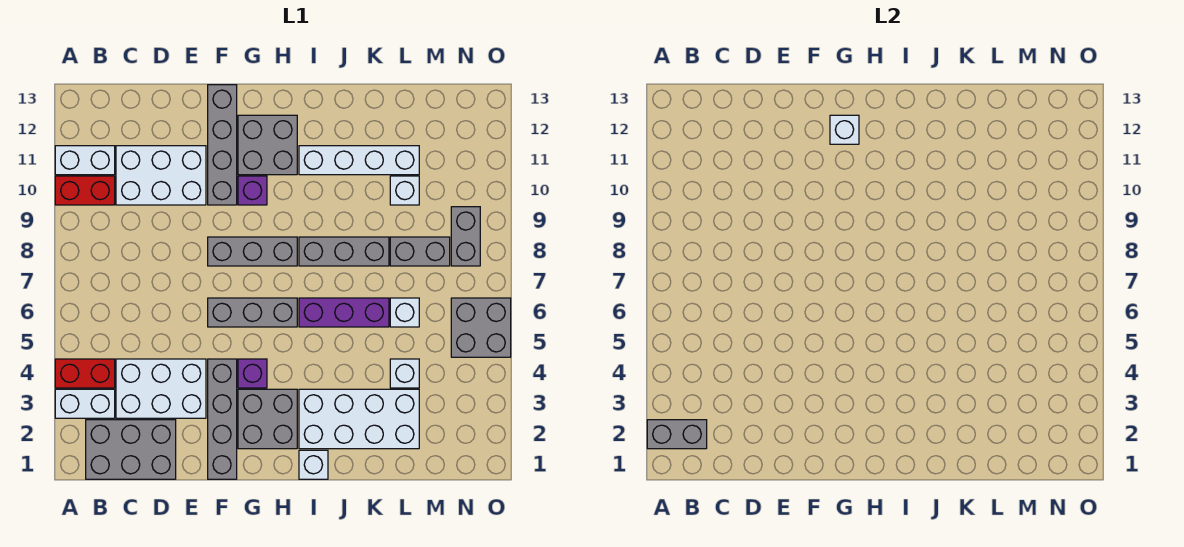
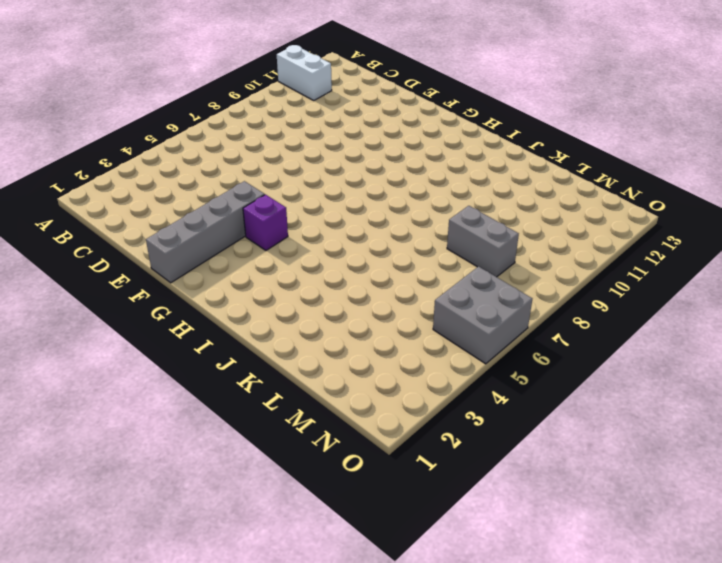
none -> white brick A3:B3 level 1
none -> red brick A4:B4 level 1
none -> red brick A10:B10 level 1

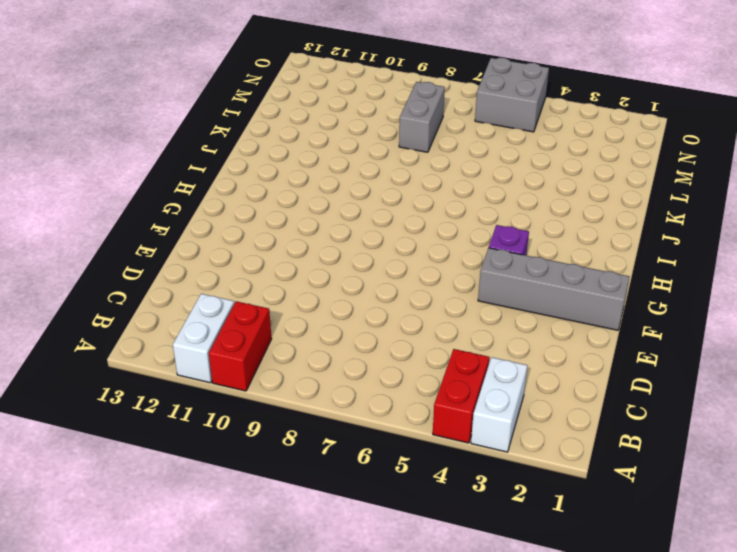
none -> grey brick B1:D2 level 1
none -> white brick C3:E4 level 1
none -> white brick C10:E11 level 1

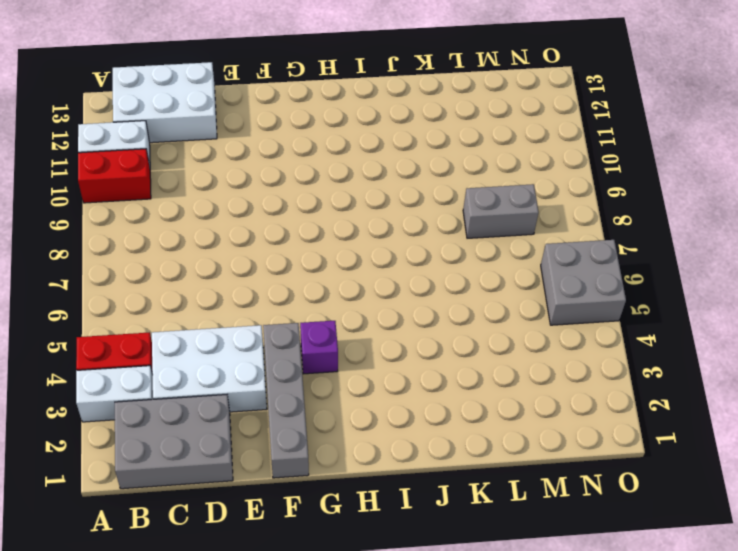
white brick B12:D13 level 1 -> white brick C10:E11 level 1
none -> grey brick F6:H6 level 1
none -> grey brick F8:H8 level 1
none -> grey brick F10:F13 level 1

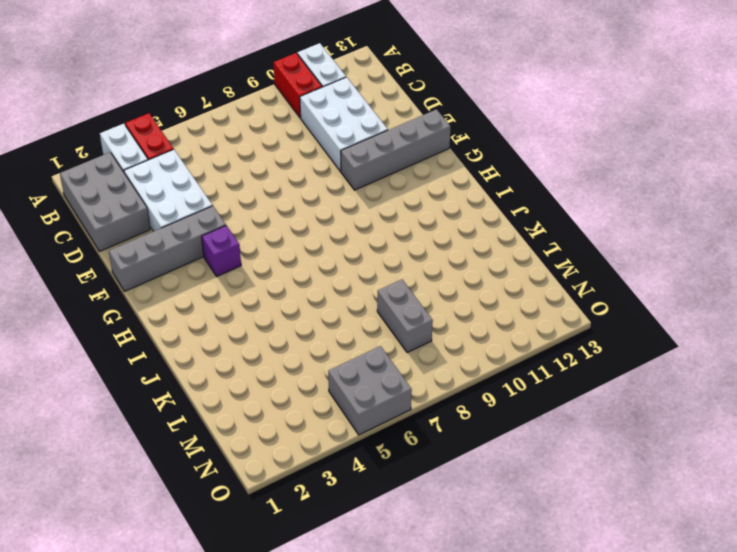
none -> grey brick F6:H6 level 1
none -> grey brick F8:H8 level 1
none -> grey brick G2:H3 level 1

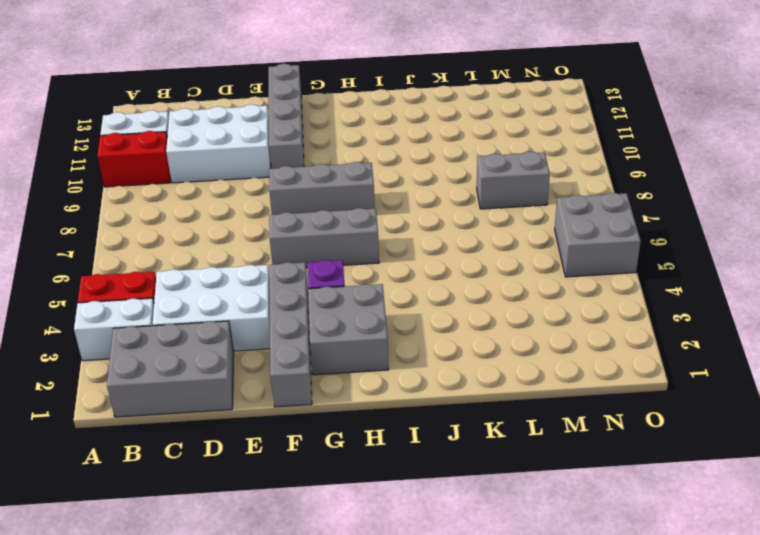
none -> purple brick G10 level 1
none -> grey brick G11:H12 level 1
none -> white brick I1 level 1

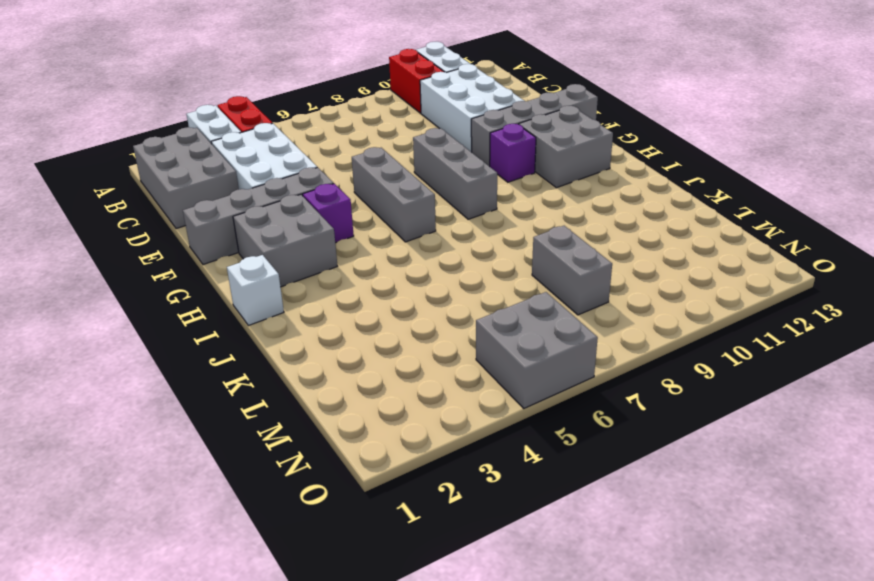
none -> white brick I2:L3 level 1
none -> purple brick I6:K6 level 1
none -> grey brick I8:K8 level 1

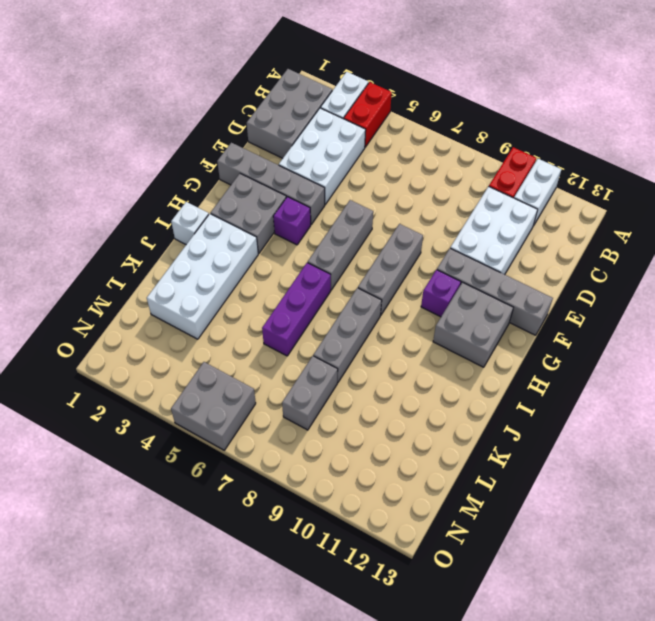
none -> white brick I11:L11 level 1
none -> white brick L4 level 1
none -> white brick L6 level 1

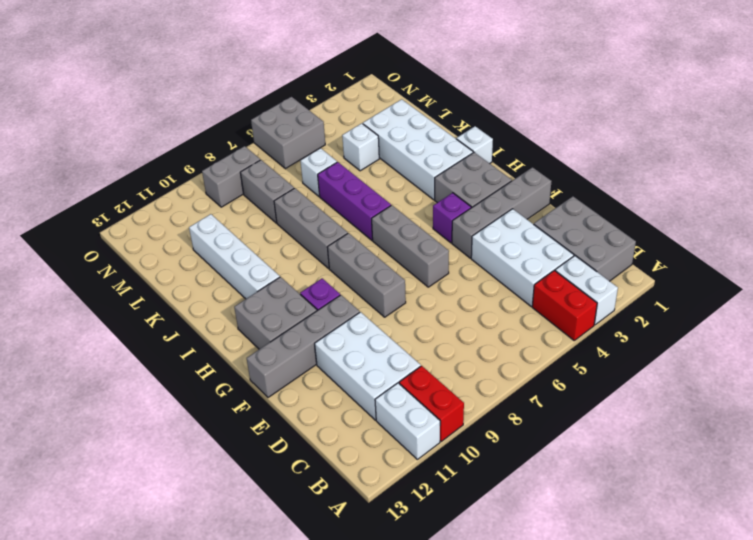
none -> white brick L10 level 1
none -> grey brick A2:B2 level 2
none -> white brick G12 level 2

